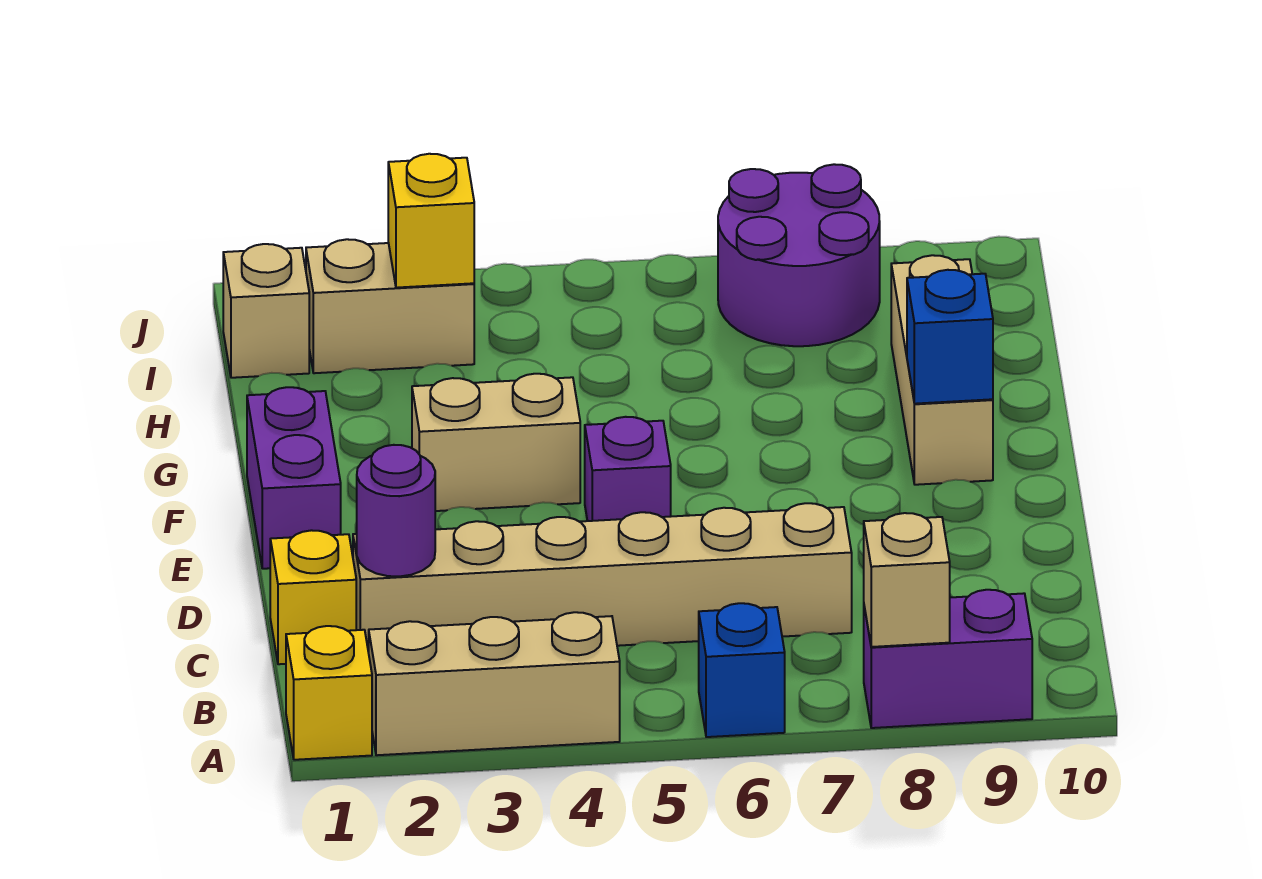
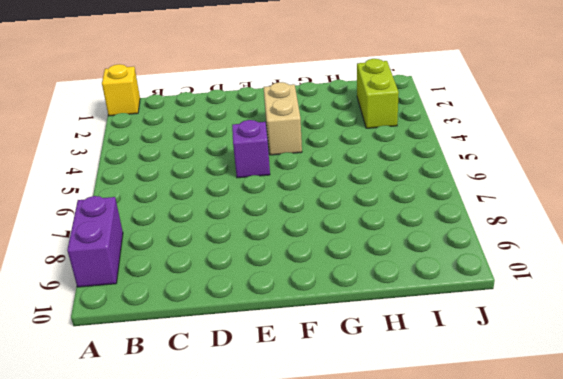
lime brick I2:I3 level 1 -> tan brick I2:I3 level 1
none -> tan brick A2:A4 level 1
none -> blue brick A6 level 1
none -> yellow brick C1 level 1

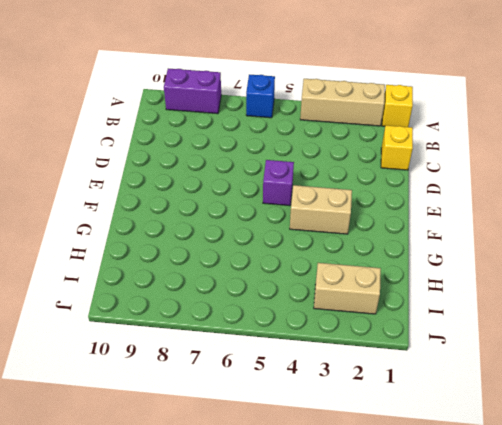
none -> tan brick C2:C7 level 1
none -> purple brick E1:F1 level 1
none -> tan brick F9:H9 level 1

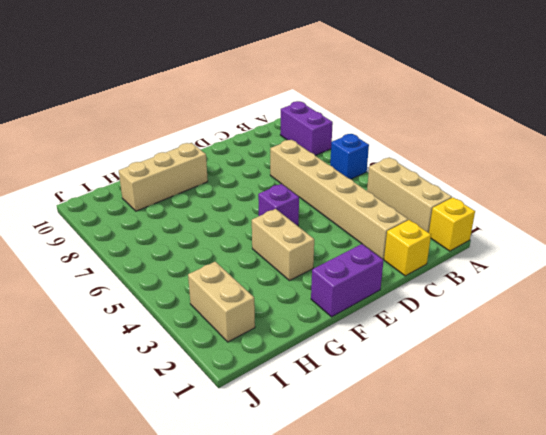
none -> tan brick I1 level 1
none -> purple round brick I7:J8 level 1
none -> tan brick A8 level 2

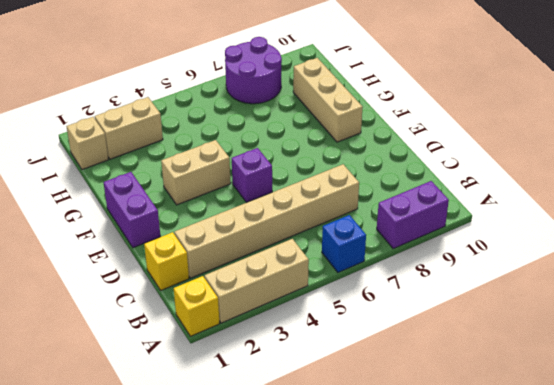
none -> tan brick A8 level 2
none -> purple round brick C2 level 2
none -> blue brick F9 level 2

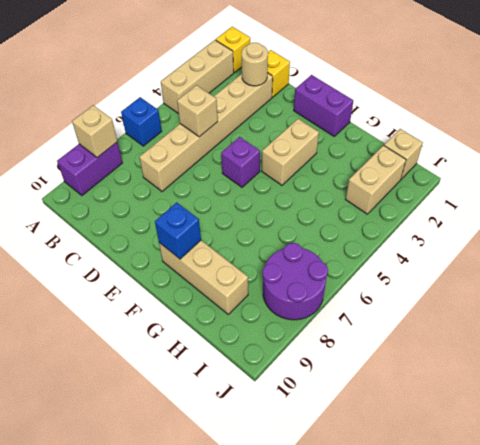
tan round brick C2 level 2 -> purple round brick C2 level 2
tan brick C5 level 2 -> none
none -> yellow brick I3 level 2

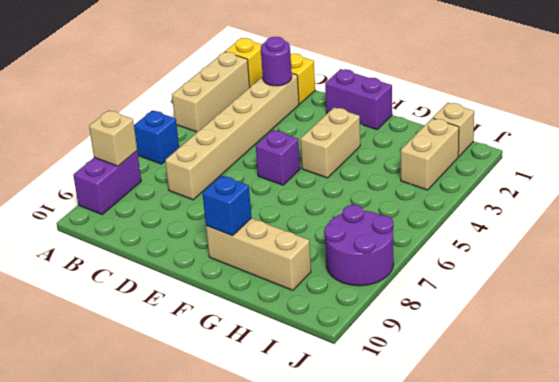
none -> yellow brick I3 level 2

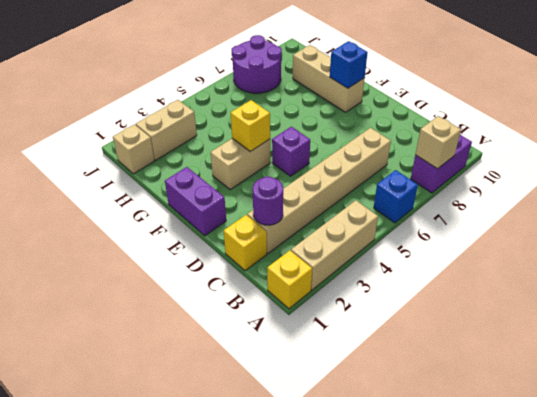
yellow brick F4 level 2 -> yellow brick I3 level 2

